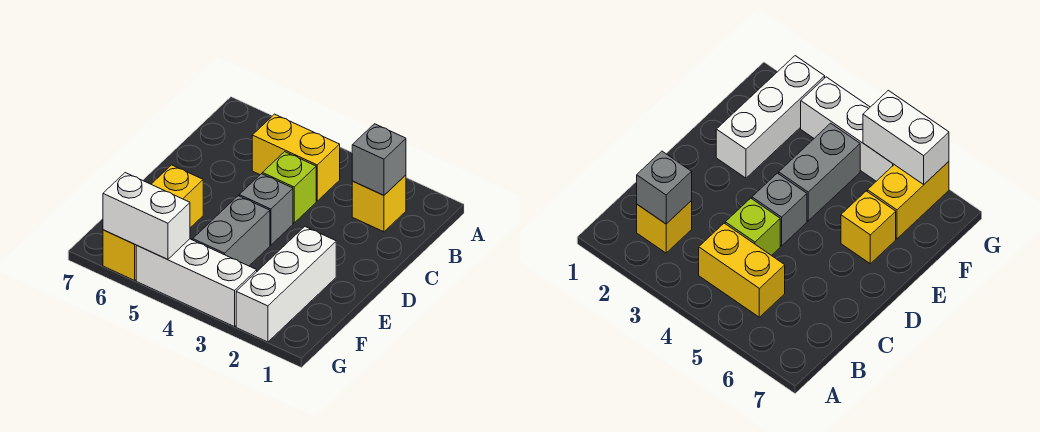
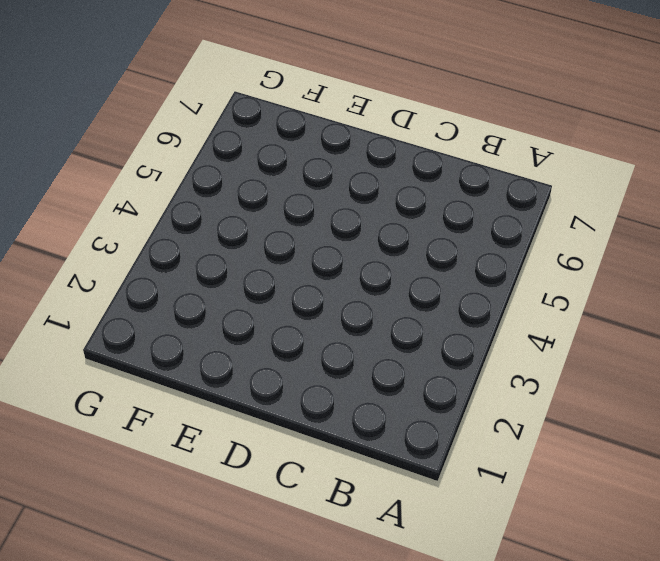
none -> yellow brick B2 level 1
none -> yellow brick B4:B5 level 1

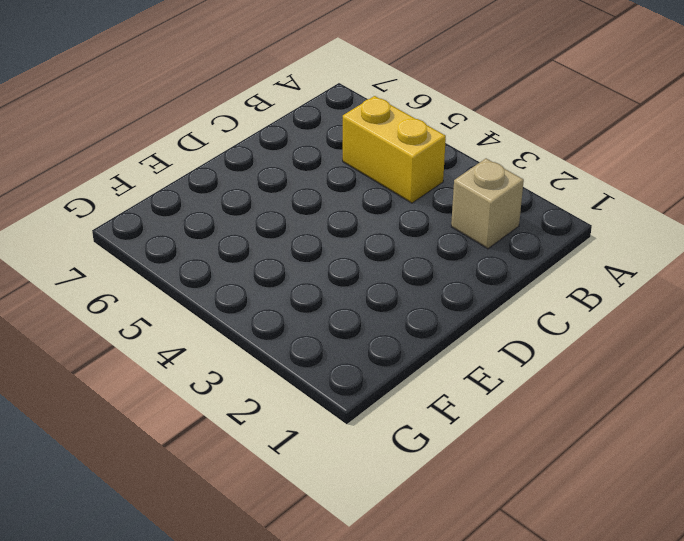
tan brick B2 level 1 -> yellow brick B2 level 1
none -> lime brick C4 level 1
none -> grey brick D4 level 1

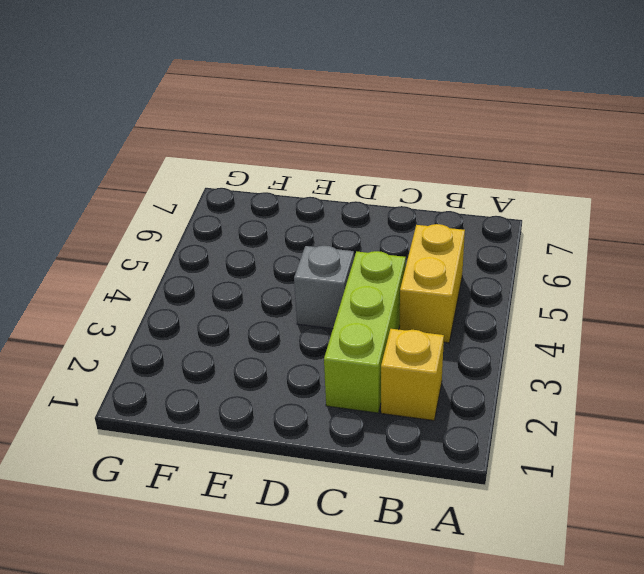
lime brick C2:C4 level 1 -> lime brick C4 level 1
none -> white brick E2:G2 level 1
none -> grey brick E4:F4 level 1

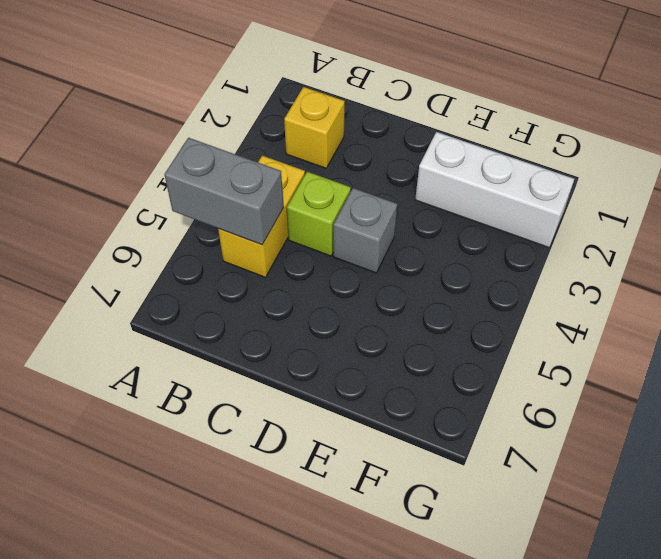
grey brick A5:B5 level 2 -> grey brick E4:F4 level 1
none -> yellow brick E6 level 1
none -> yellow brick F6:G6 level 1

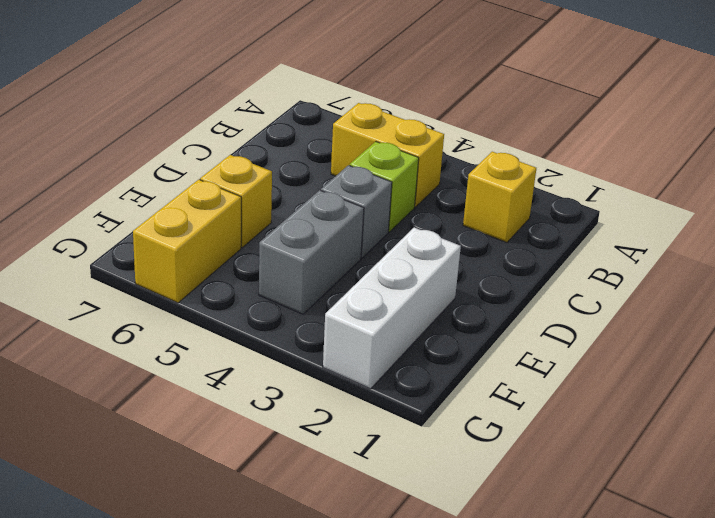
none -> white brick G3:G5 level 1
none -> grey brick B2 level 2

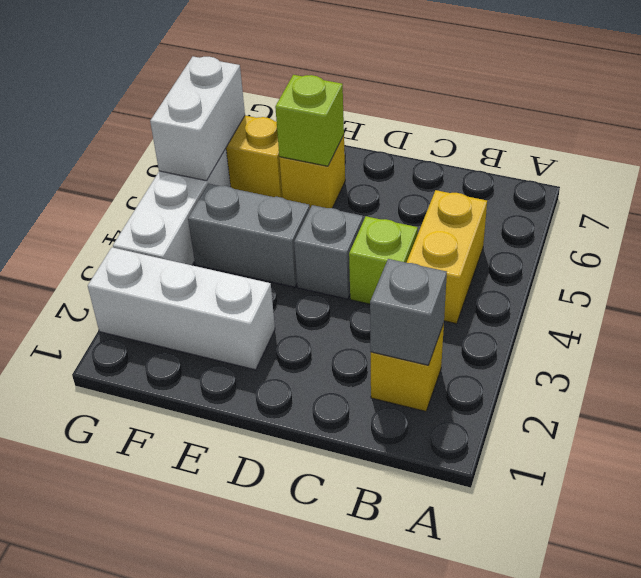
lime brick E6 level 2 -> none

